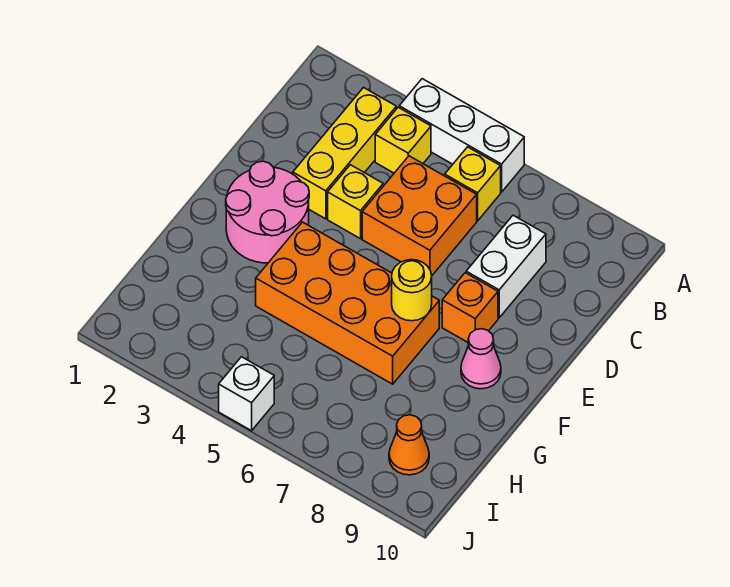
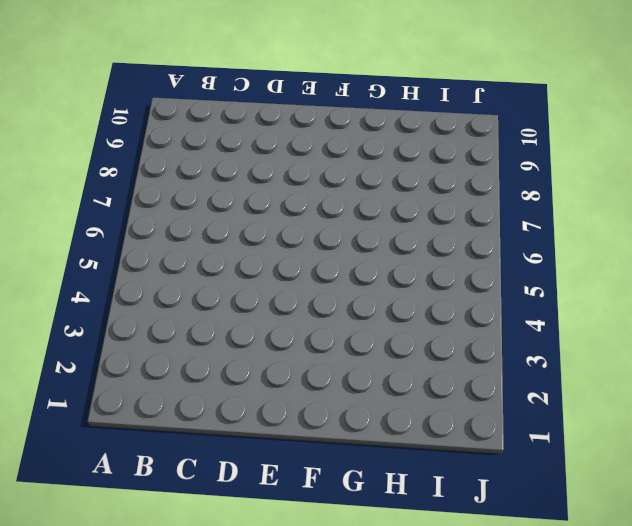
none -> white brick A4:A6 level 1
none -> yellow brick B3:D3 level 1
none -> yellow brick B4 level 1

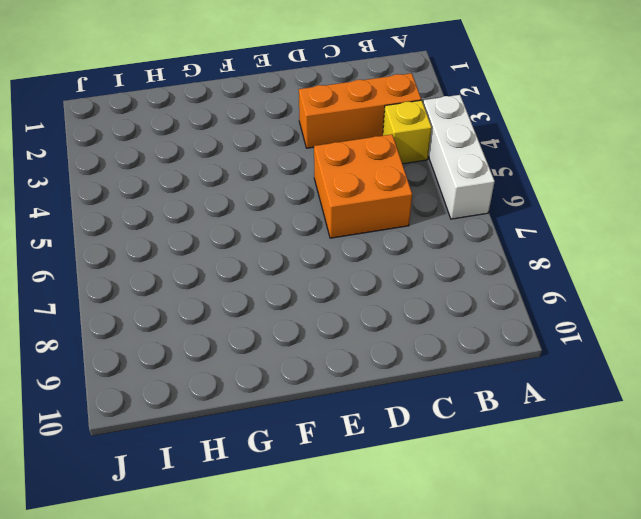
orange brick B3:D3 level 1 -> yellow brick B3:D3 level 1
none -> yellow brick B6 level 1
none -> white brick C8:D8 level 1
none -> yellow brick D4 level 1

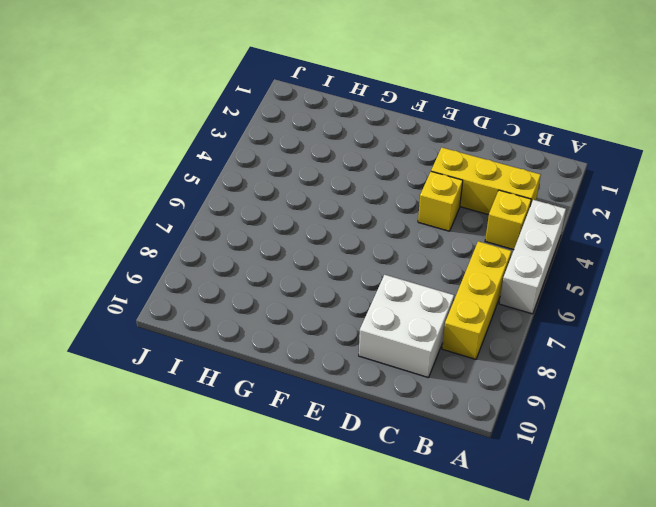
yellow brick B6:B8 level 1 -> yellow brick B6 level 1
white brick C8:D9 level 1 -> white brick C8:D8 level 1
none -> orange brick C5:D6 level 1
none -> pink round brick E2:F3 level 1
none -> orange brick E8 level 1

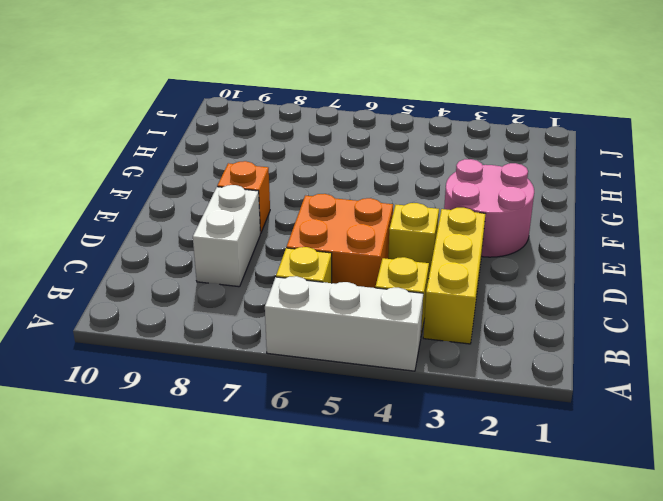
none -> orange brick F4:G7 level 1
none -> pink cone F9 level 1
none -> orange cone I9 level 1

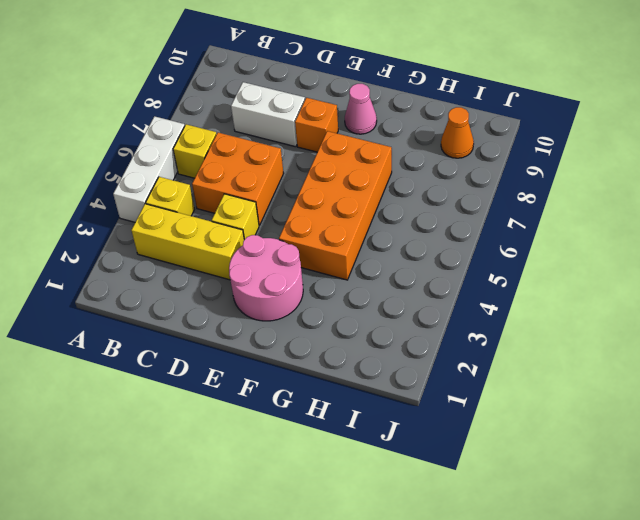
none -> white brick J5 level 1
none -> yellow round brick F7 level 2

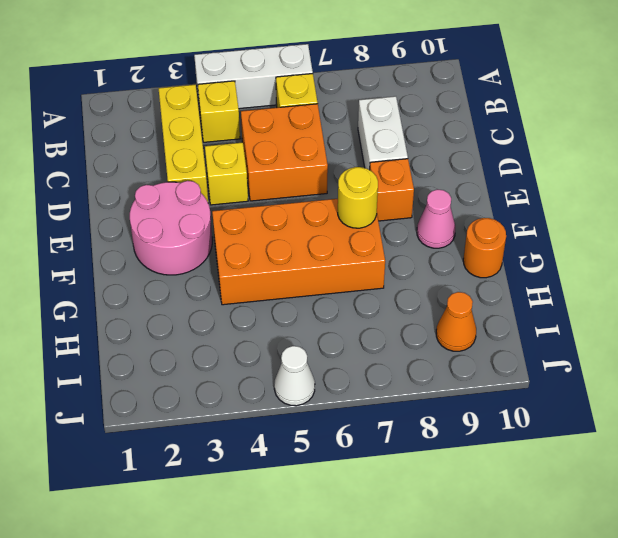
orange round brick G10 level 1 -> none
white cone J5 level 1 -> white brick J5 level 1

